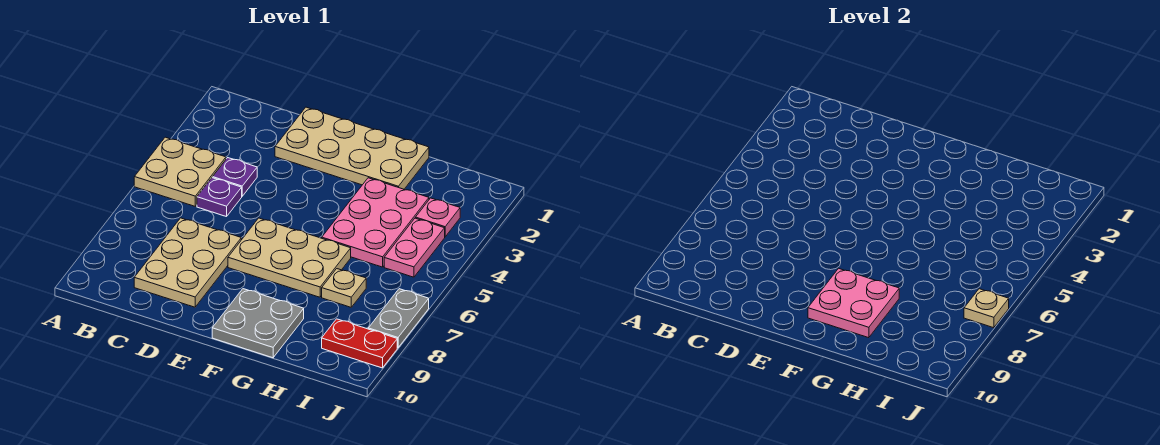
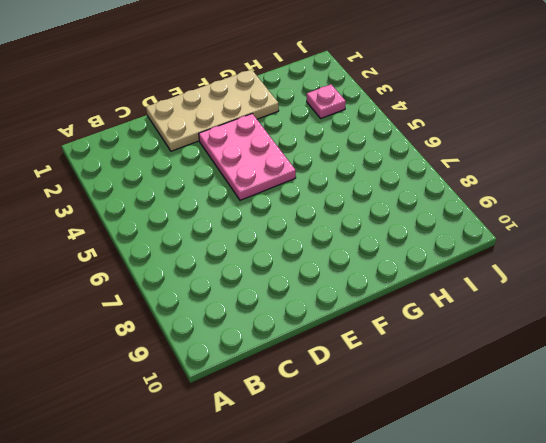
pink plate E3:F5 level 1 -> pink plate G3:H5 level 1
none -> tan plate A4:B5 level 1
none -> purple plate C4 level 1
none -> purple plate C5 level 1

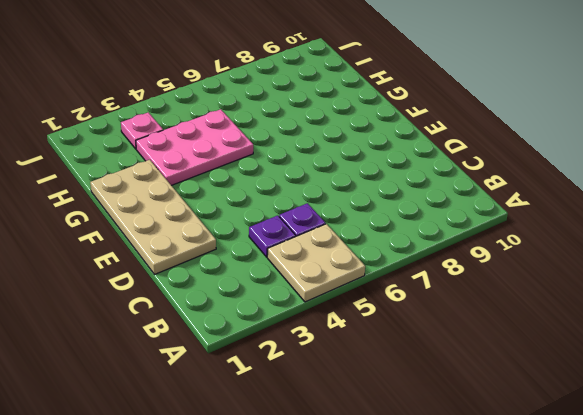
none -> tan plate C7:D9 level 1
none -> tan plate E6:G7 level 1
none -> grey plate F9:G10 level 1

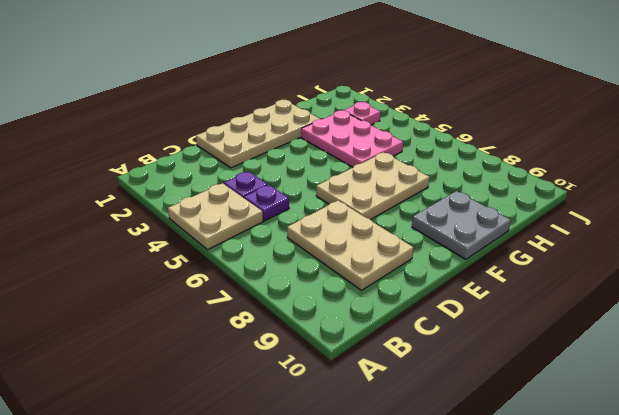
none -> tan plate H7 level 1
none -> pink plate I4:I5 level 1
none -> red plate I9:J9 level 1

